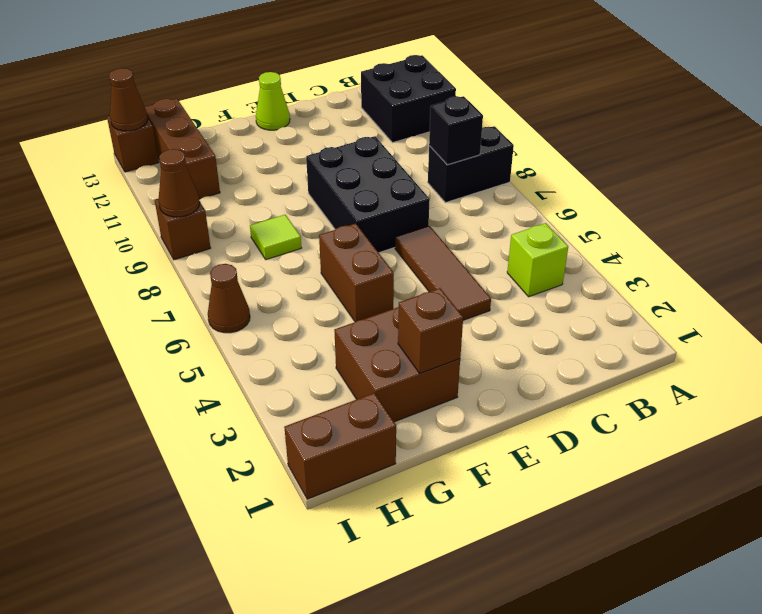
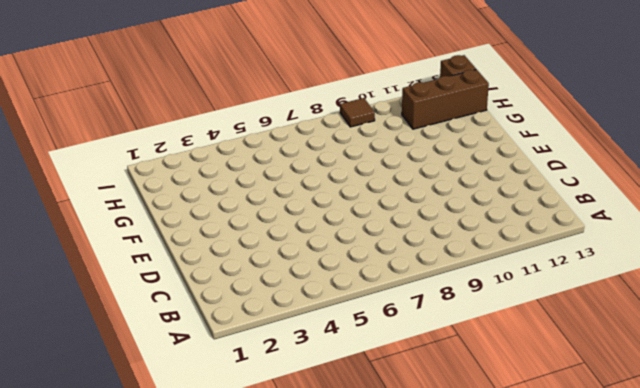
brown tile I9 level 1 -> brown brick I9 level 1
none -> black brick A8:B8 level 1
none -> black brick A11:B12 level 1
none -> lime brick B4 level 1

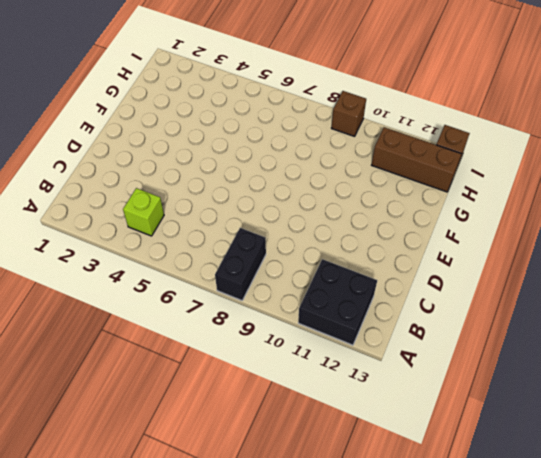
none -> brown tile D4:D6 level 1
none -> black brick D7:E9 level 1
none -> lime cone E13 level 1

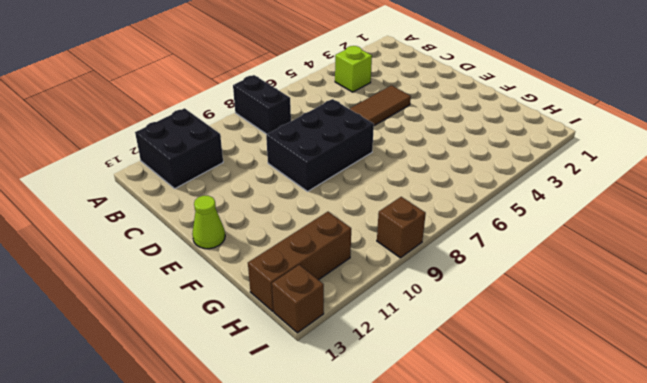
none -> brown brick F2:G3 level 1
none -> brown brick F5:F6 level 1
none -> lime tile G8 level 1

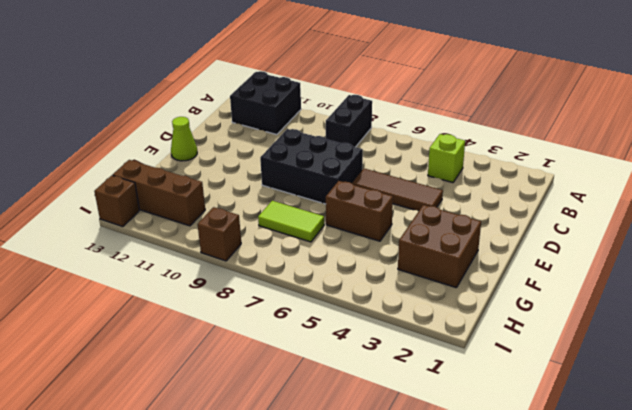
lime tile G7:G8 level 1 -> lime tile G8 level 1
none -> brown brick H1:I1 level 1
none -> brown cone I6 level 1
none -> black brick B8 level 2

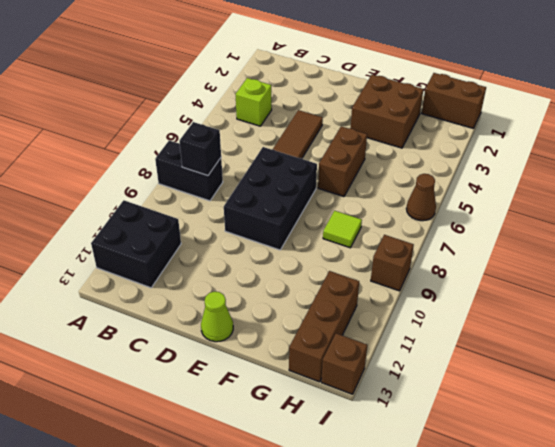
none -> brown brick F2 level 2
none -> brown cone I9 level 2
none -> brown cone I13 level 2

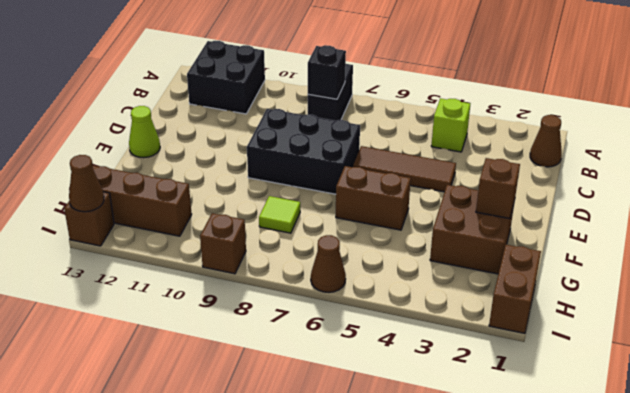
brown cone B1 level 1 -> brown cone I9 level 2

